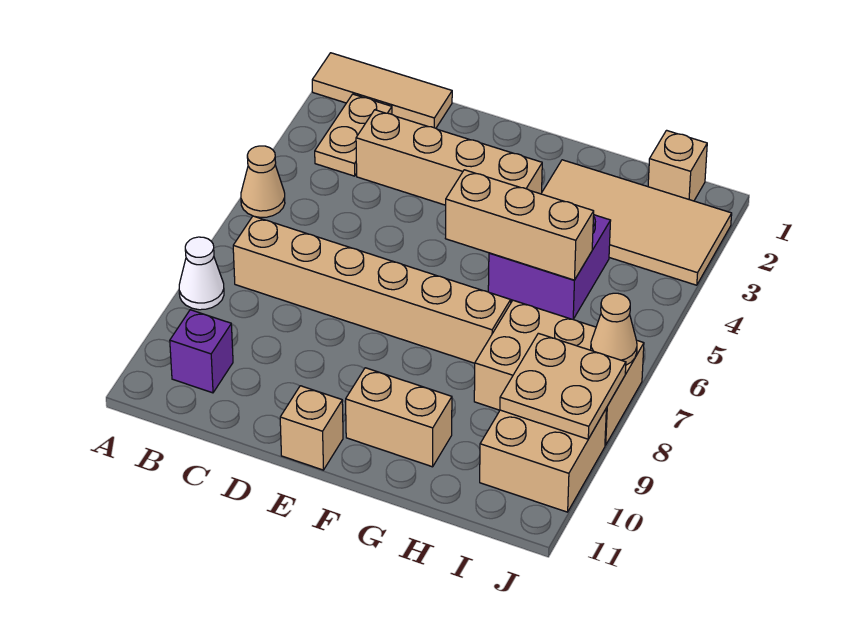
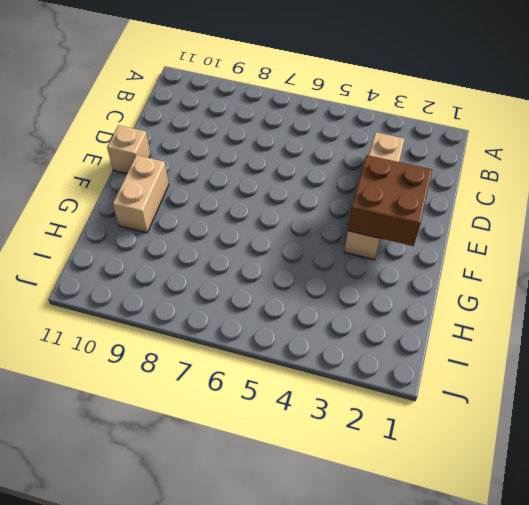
brown brick E2:F3 level 2 -> none
none -> tan tile A1:C1 level 1
none -> tan cone A5 level 1
none -> white cone A8 level 1

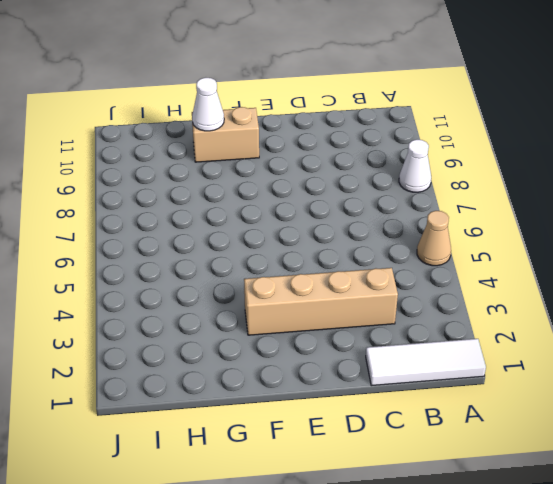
white tile A1:C1 level 1 -> tan tile A1:C1 level 1
white cone G10 level 2 -> none
none -> tan plate B2:B3 level 1
none -> tan brick B7:G7 level 1
none -> purple brick B10 level 1

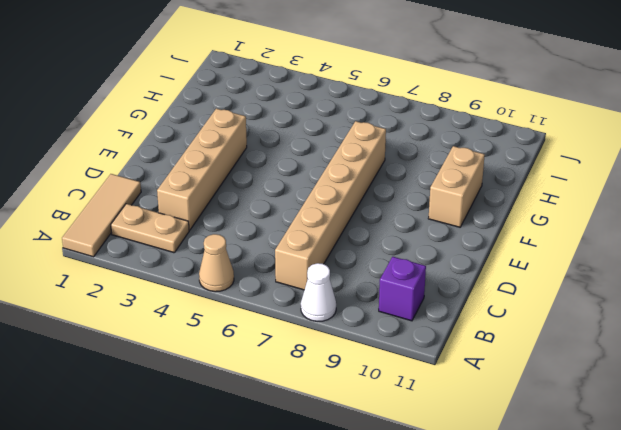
none -> tan brick E11 level 1
none -> tan tile G2:J3 level 1
none -> purple brick G4:H5 level 1

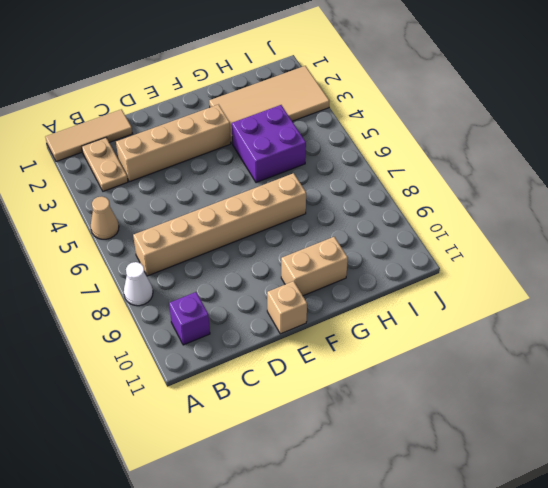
none -> tan brick H7:J8 level 1
none -> tan brick I1 level 1
none -> tan brick I9:J10 level 1

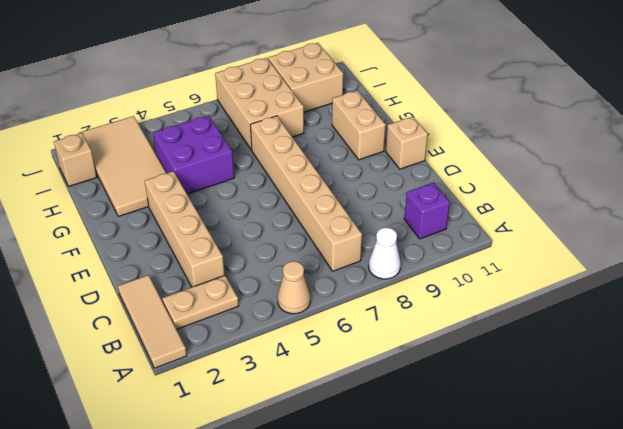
none -> tan brick F5:H5 level 2
none -> tan plate I8:J9 level 2
none -> tan cone J7 level 2

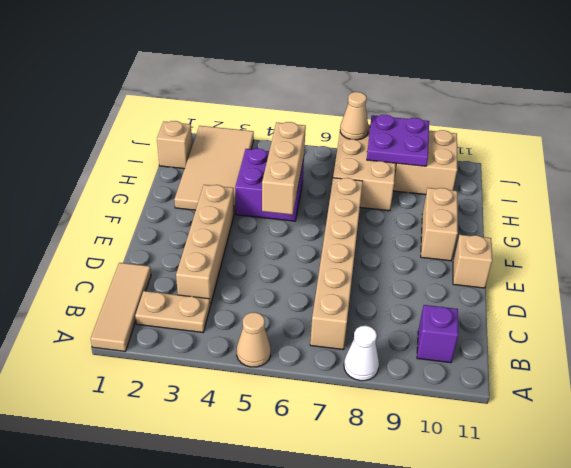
purple plate I8:J9 level 2 -> tan plate I8:J9 level 2

